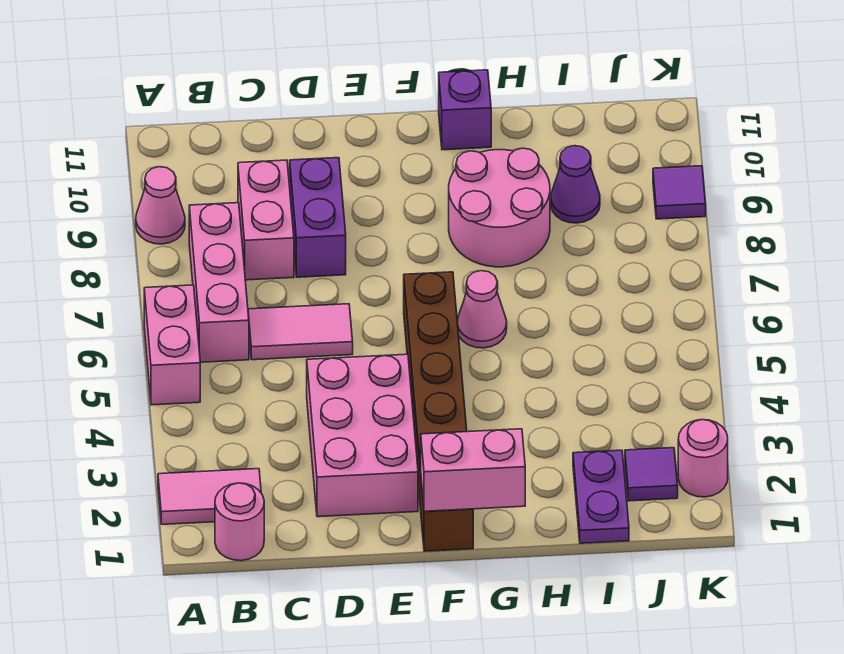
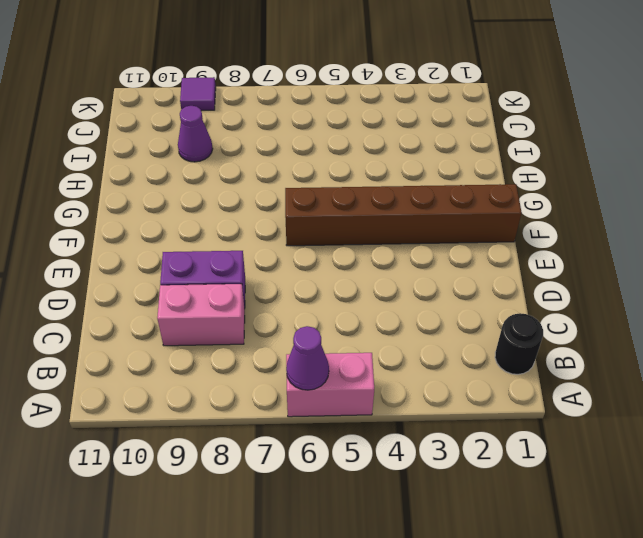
purple cone A6 level 2 -> none
black round brick B1 level 1 -> pink round brick B1 level 1
none -> pink tile A2:B2 level 1
none -> pink cone A9 level 1
none -> pink brick B6:B8 level 1

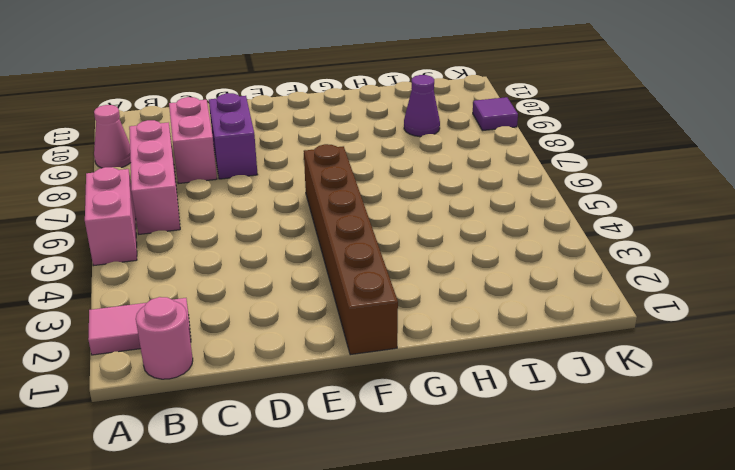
none -> pink tile C6:D6 level 1
none -> pink brick D2:E4 level 1
none -> pink cone G6 level 1

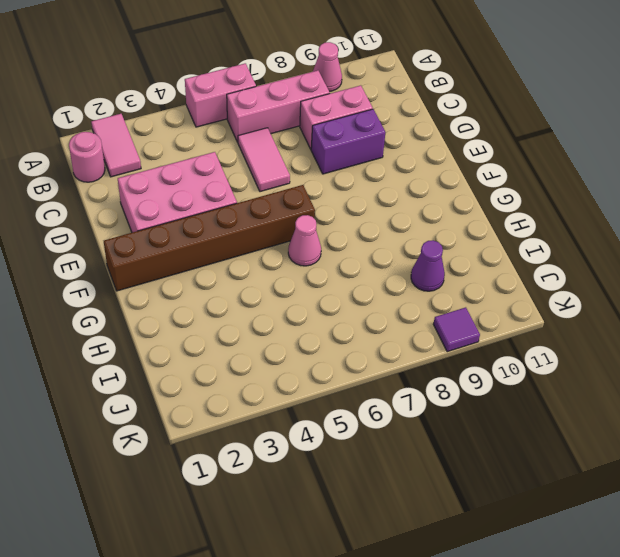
none -> pink round brick G8:H9 level 1
none -> purple brick G11 level 1
none -> purple plate I1:I2 level 1

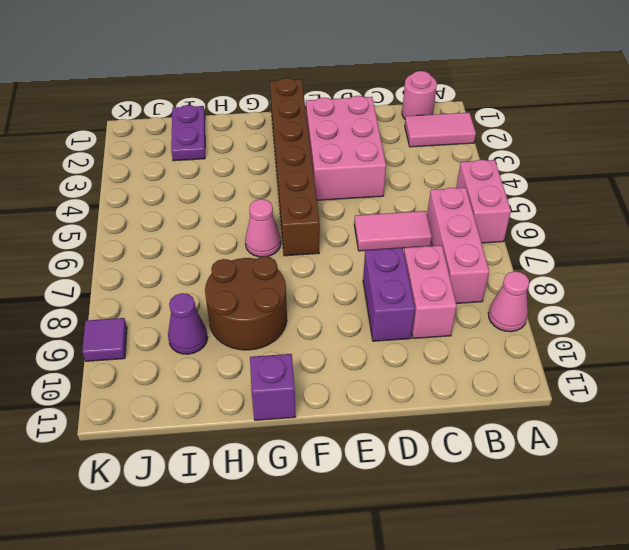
brown round brick G8:H9 level 1 -> pink round brick G8:H9 level 1
none -> purple tile J2 level 1
none -> pink round brick K2 level 1
none -> pink brick F1:G1 level 2

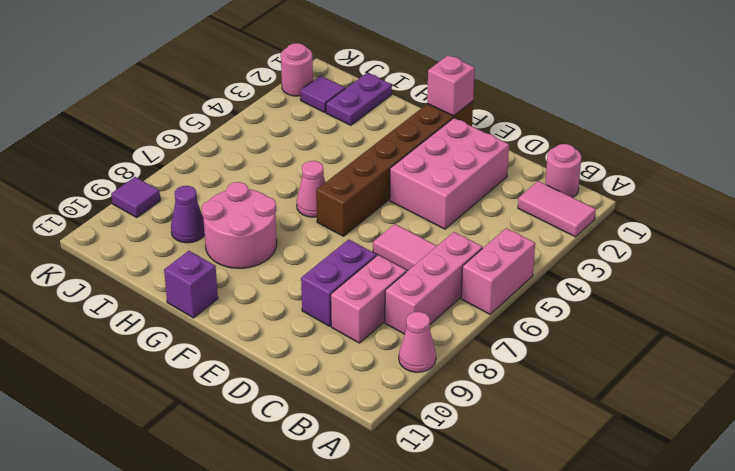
pink brick F1 level 2 -> pink brick F1:G1 level 2

